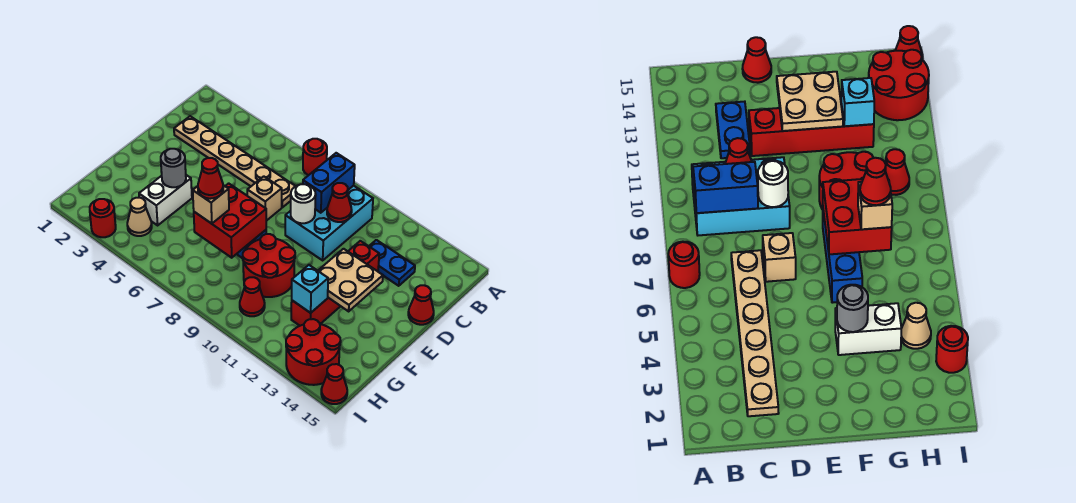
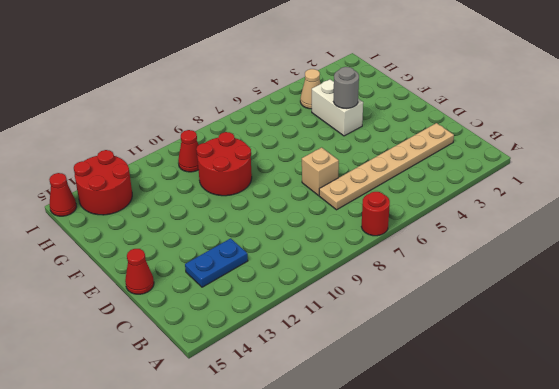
none -> cyan brick B9:D10 level 1
none -> red brick D12:G12 level 1
none -> blue brick F6:F8 level 1

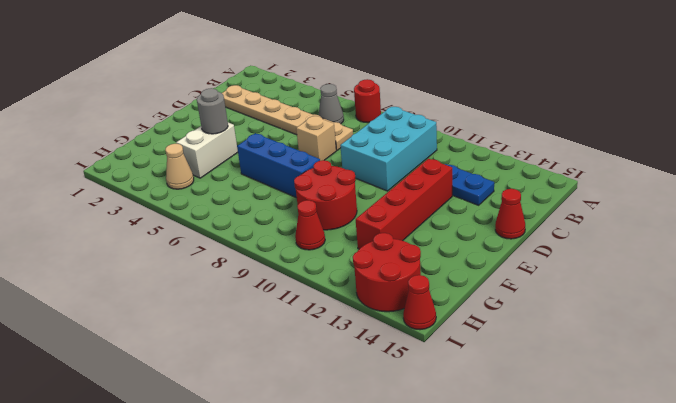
grey cone B6 level 1 -> none
none -> red round brick I3 level 1
none -> blue brick B9:C9 level 2
none -> red cone C10 level 2

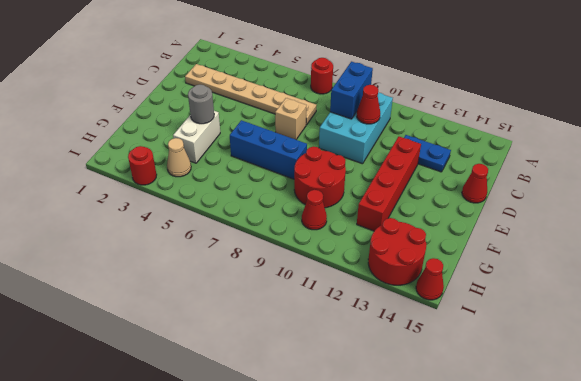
none -> white round brick D9 level 2
none -> tan plate E12:F13 level 2
none -> red brick F7:G8 level 2

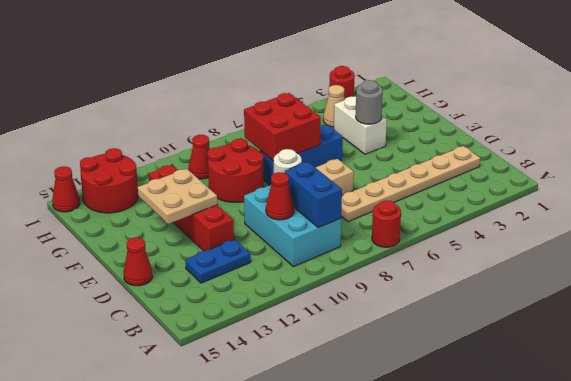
none -> cyan brick G12 level 2
none -> tan brick G7 level 3
none -> red cone G7 level 4

